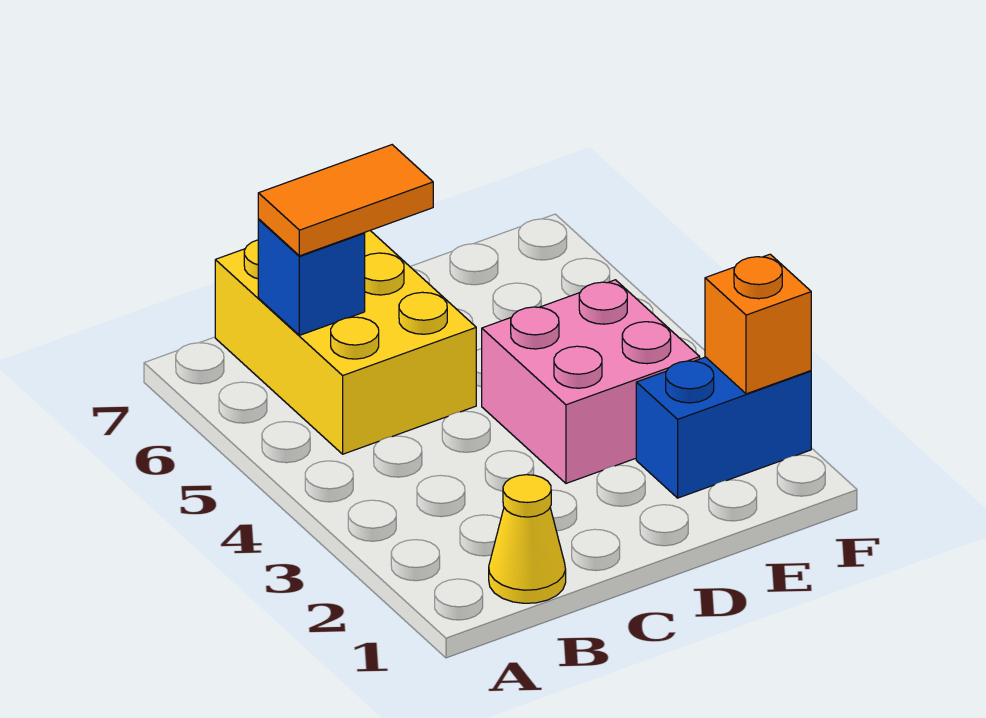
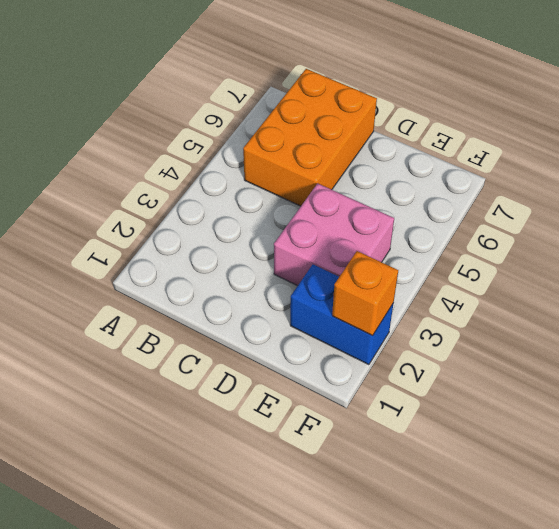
orange brick B5:C7 level 1 -> yellow brick B5:C7 level 1
none -> yellow cone B1 level 1
none -> blue brick B6 level 2

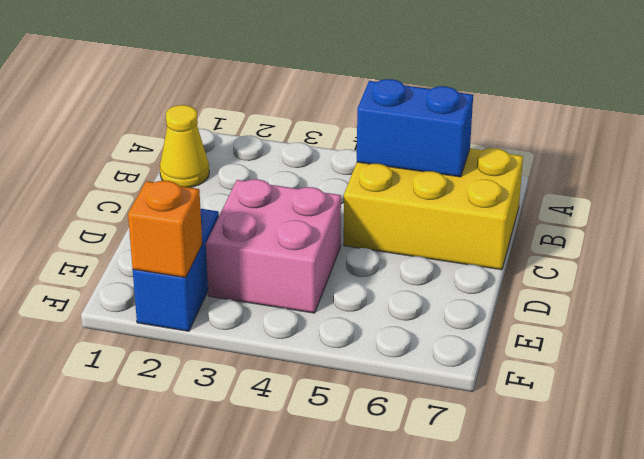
blue brick B5:B6 level 2 -> blue brick B6 level 2
none -> orange tile B6:C6 level 3

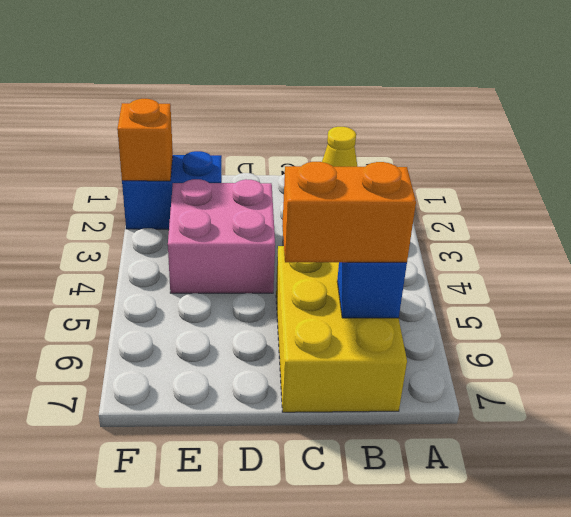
orange brick B6:C6 level 3 -> orange tile B6:C6 level 3

